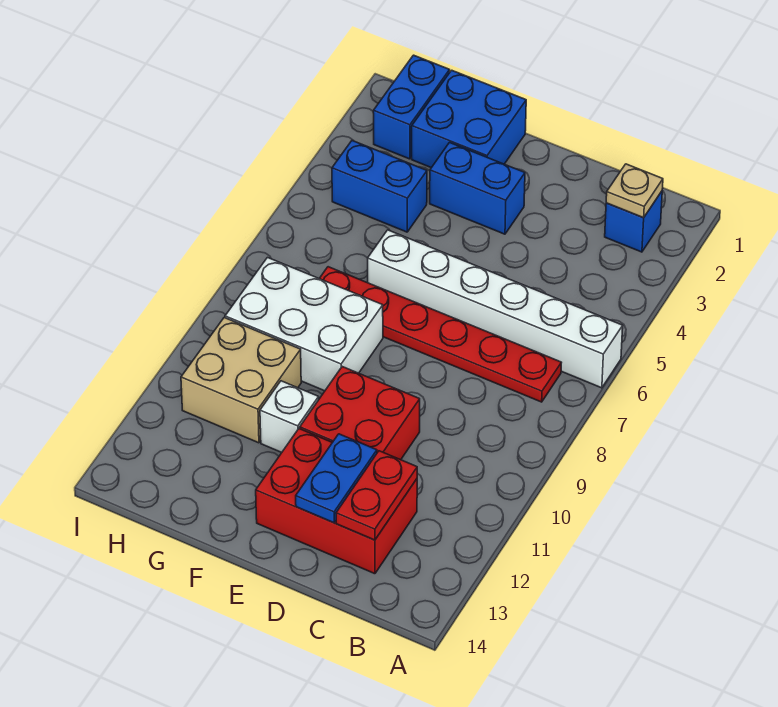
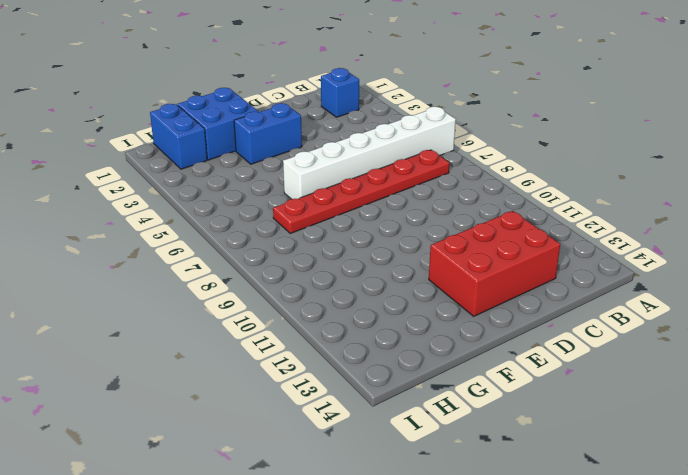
none -> red brick D10:E11 level 1
none -> white brick F8:H9 level 1
none -> white brick F11 level 1

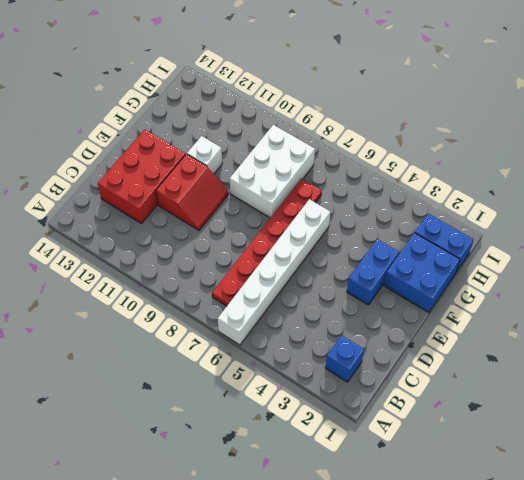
red slope D10:E11 level 1 top 11 -> red brick D10:E11 level 1
none -> blue brick G4:H4 level 1
none -> tan brick G10:H11 level 1
none -> tan plate B2 level 2

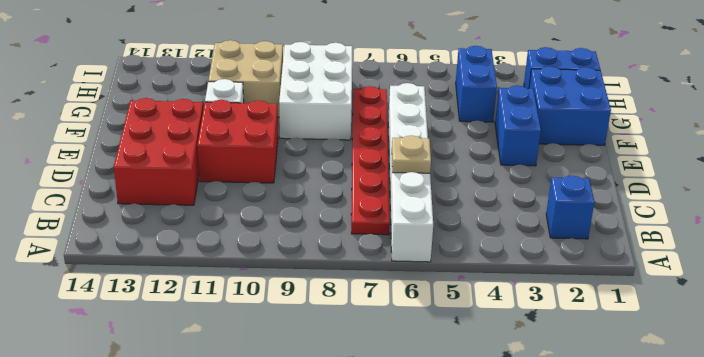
tan plate C6 level 2 -> tan plate B2 level 2
none -> red plate C12:C13 level 2
none -> blue plate D12:D13 level 2

